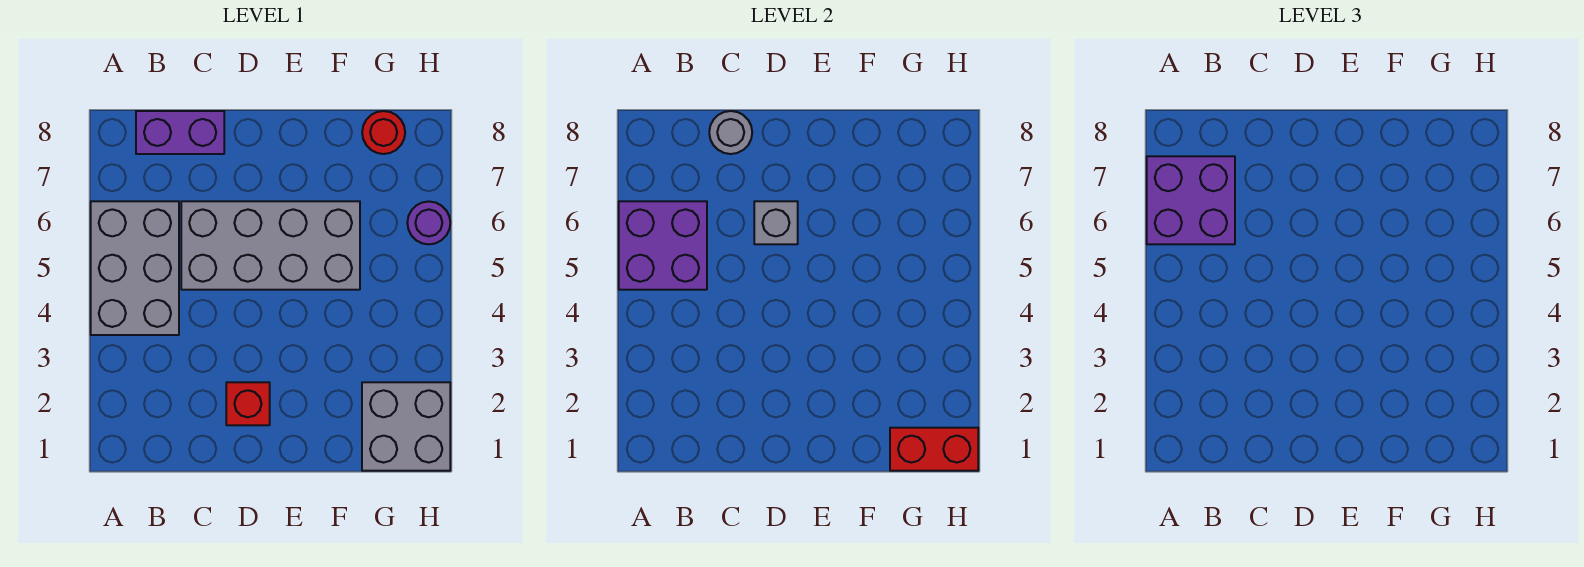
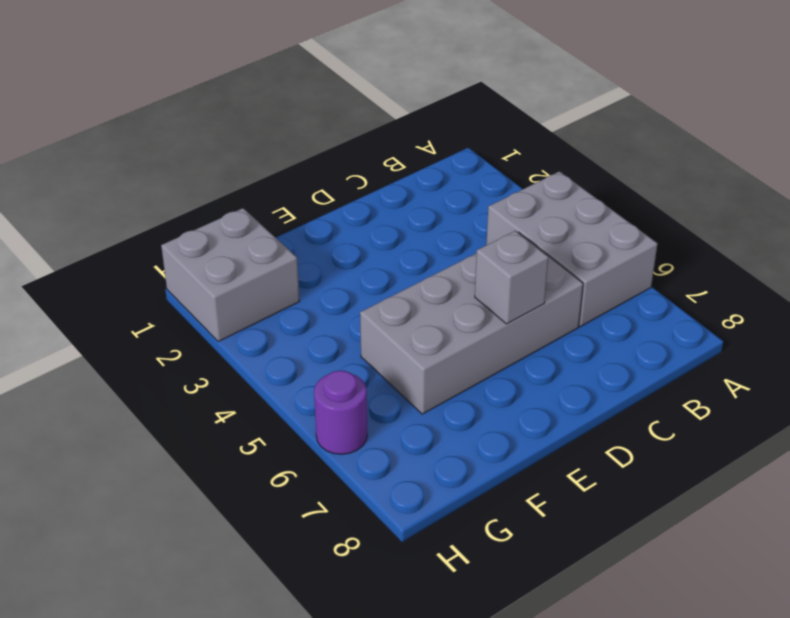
none -> purple brick B8:C8 level 1
none -> red brick D2 level 1
none -> red round brick G8 level 1

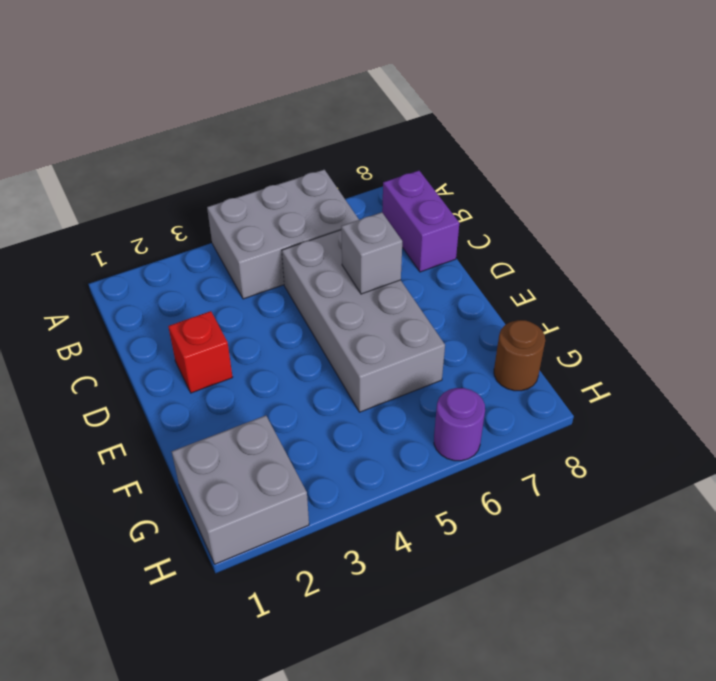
brown round brick G8 level 1 -> red round brick G8 level 1
none -> purple brick A5:B6 level 2
none -> grey round brick C8 level 2
none -> red brick G1:H1 level 2

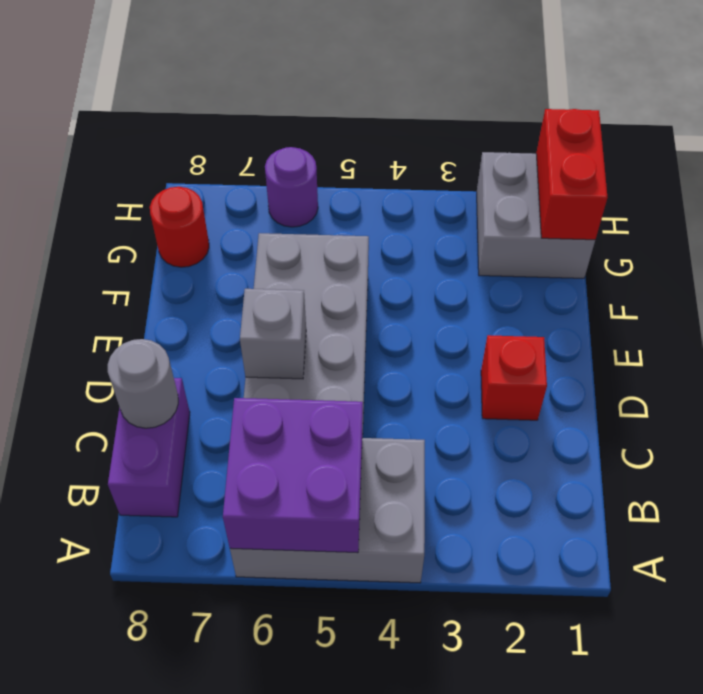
none -> purple brick A6:B7 level 3

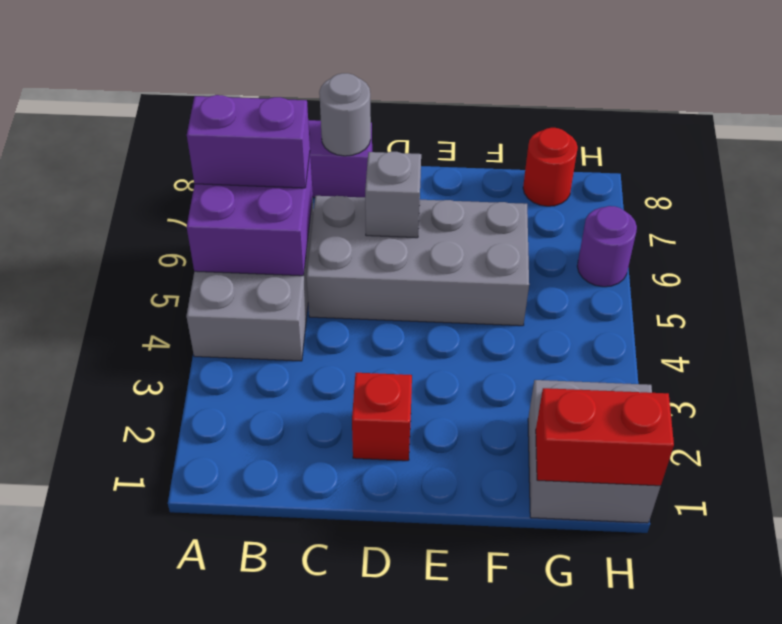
purple brick A6:B6 level 3 -> purple brick A6:B7 level 3

